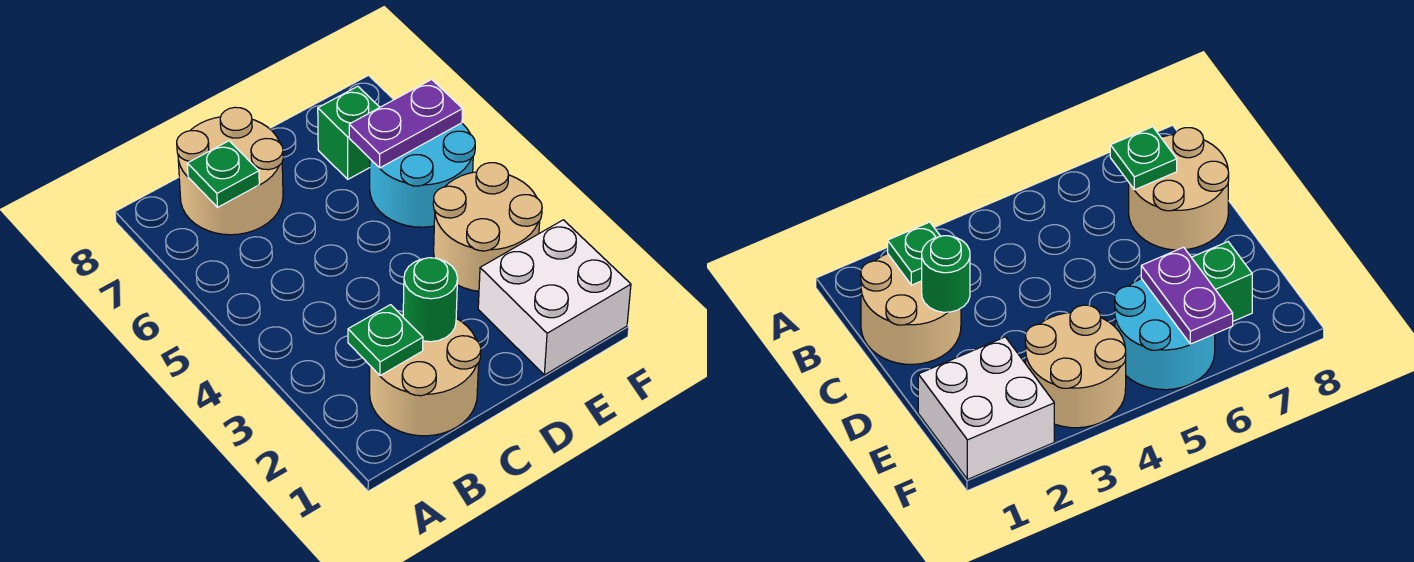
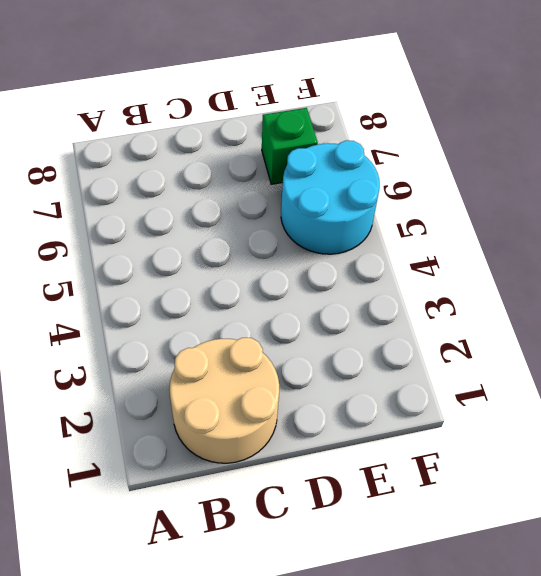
none -> tan round brick B7:C8 level 1
none -> white brick E1:F2 level 1

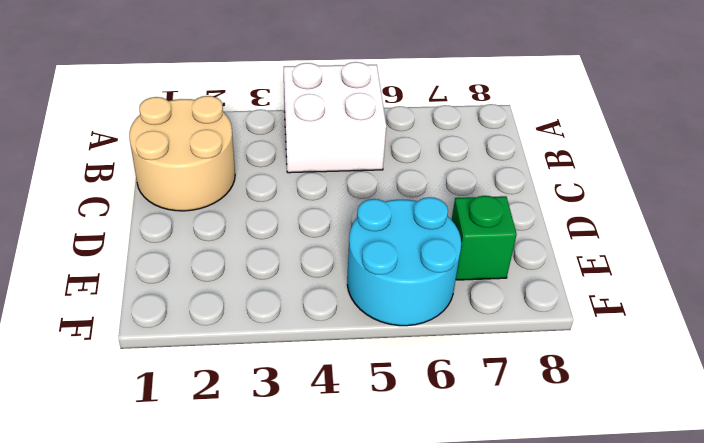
white brick A4:B5 level 1 -> white brick E1:F2 level 1
none -> tan round brick B7:C8 level 1
none -> tan round brick E3:F4 level 1

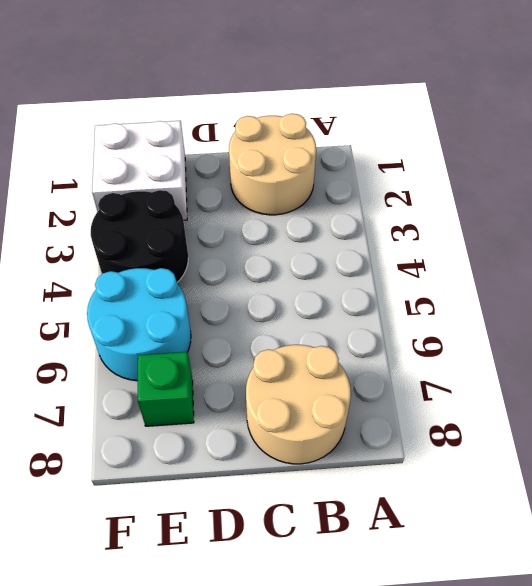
black round brick E3:F4 level 1 -> tan round brick E3:F4 level 1
none -> green plate B2 level 2
none -> green plate B7 level 2

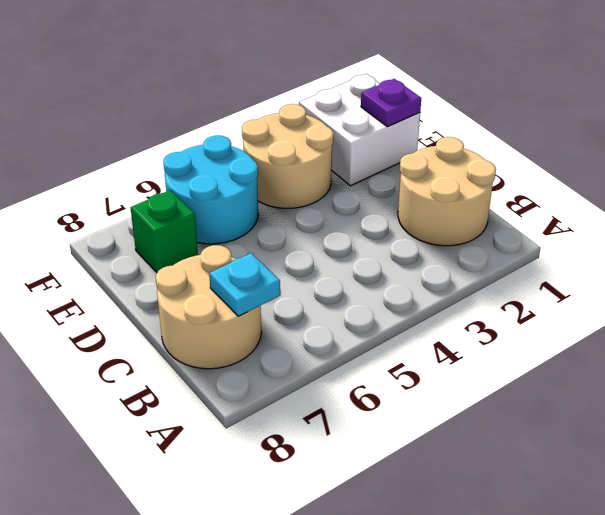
cyan plate B7 level 2 -> green plate B7 level 2
purple plate E1 level 2 -> none
none -> green plate B2 level 2
none -> green round brick C2 level 2

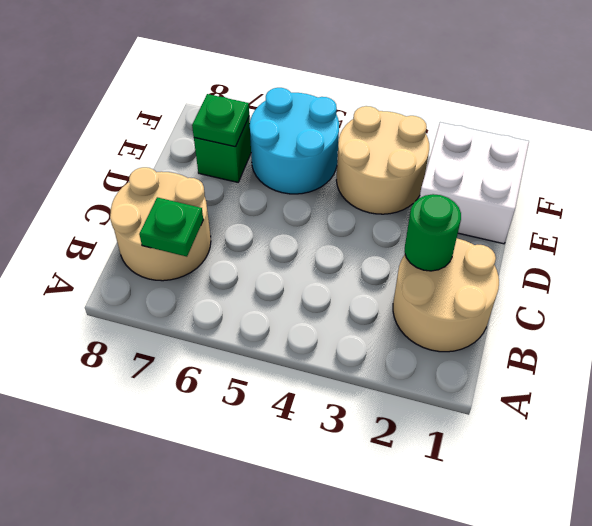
green plate E7 level 2 -> green plate B2 level 2
none -> purple plate E6:F6 level 2

